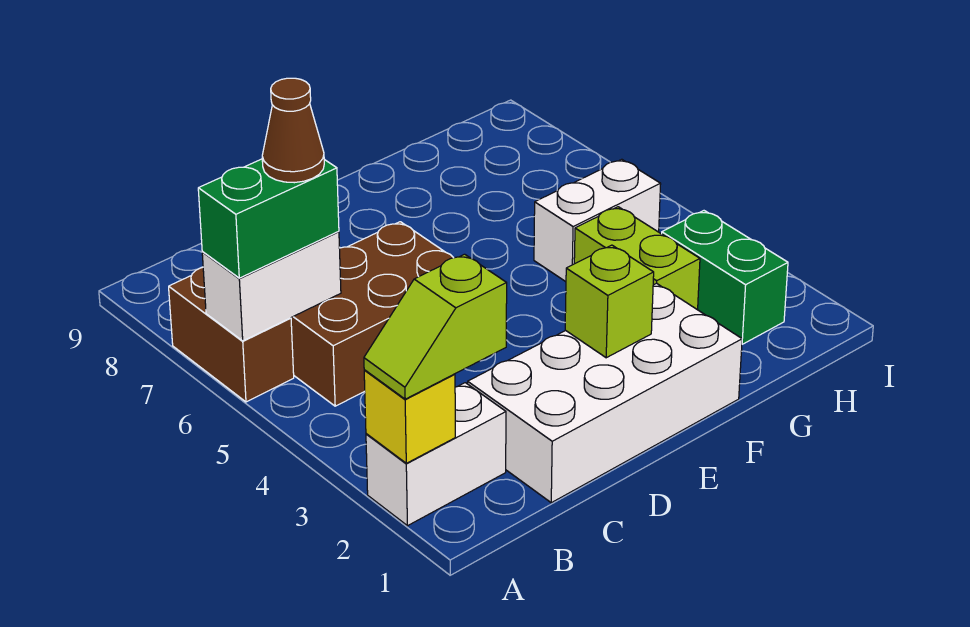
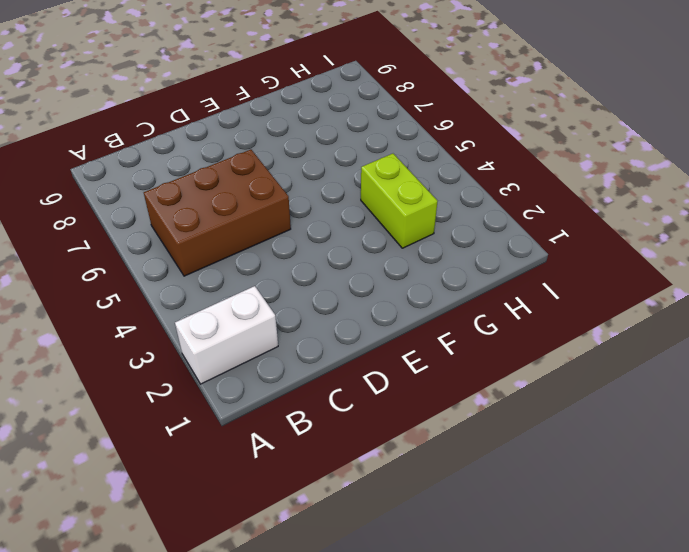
none -> brown brick A6:A7 level 1
none -> white brick C1:F2 level 1
none -> white brick G5:H5 level 1

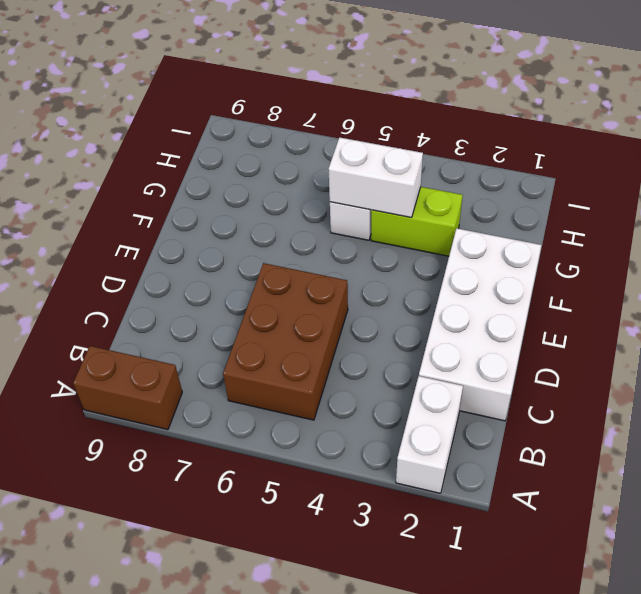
brown brick A8:A9 level 1 -> brown brick A6:A7 level 1
white brick G4:G5 level 2 -> white brick A6:B6 level 2
none -> green brick H2:H3 level 1
none -> yellow brick A2 level 2
none -> lime brick E2 level 2

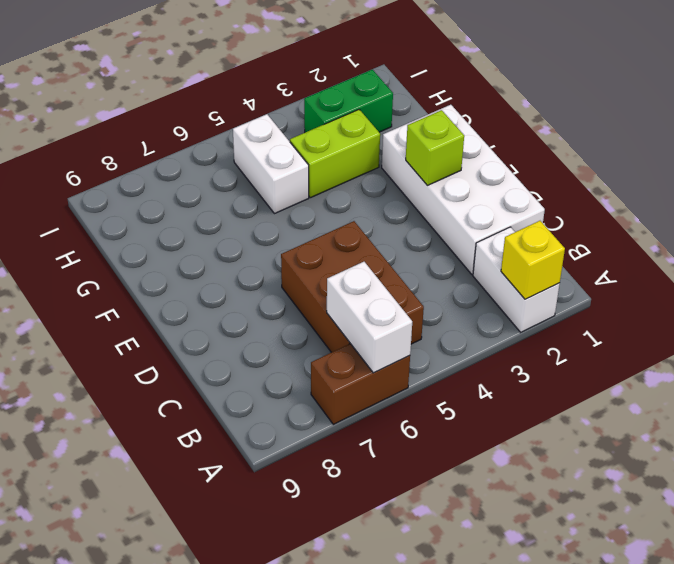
none -> lime slope A2:B2 level 3 top B
none -> green brick A6:B6 level 3
none -> brown cone B6 level 4

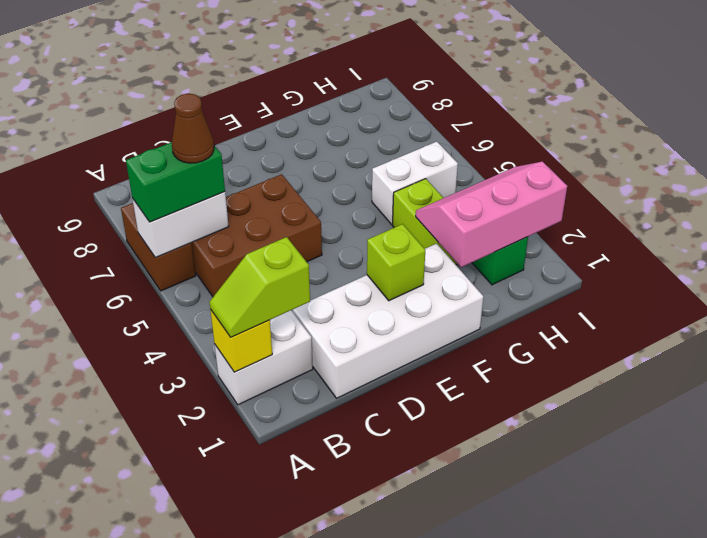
pink slope G2:I3 level 2 top 2 -> none

